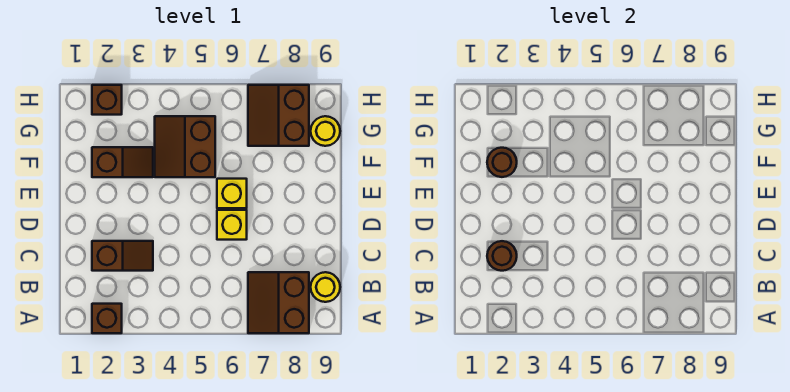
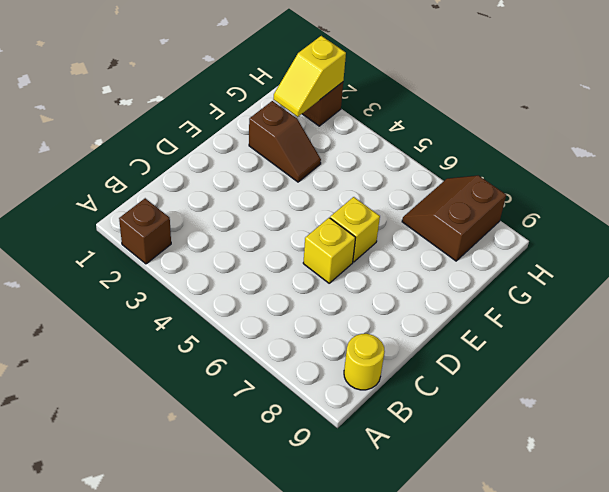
yellow slope G2:H2 level 2 top H -> none
none -> brown slope A7:B8 level 1 top 8
none -> brown slope C2:C3 level 1 top 2
none -> brown slope F4:G5 level 1 top 5

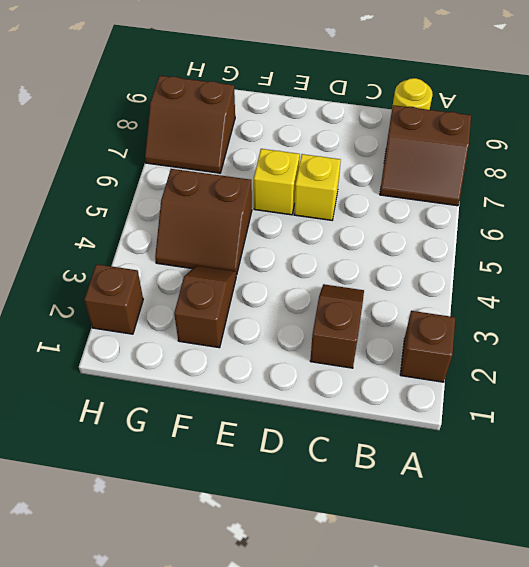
none -> yellow round brick G9 level 1
none -> brown round brick C2 level 2
none -> brown round brick F2 level 2

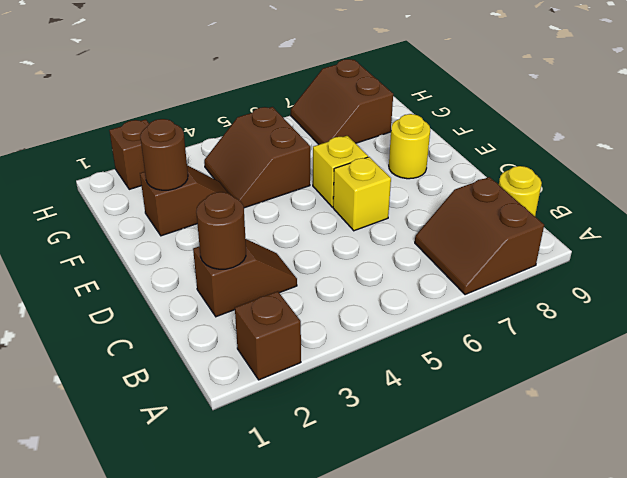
yellow round brick E8 level 1 -> yellow round brick G9 level 1

